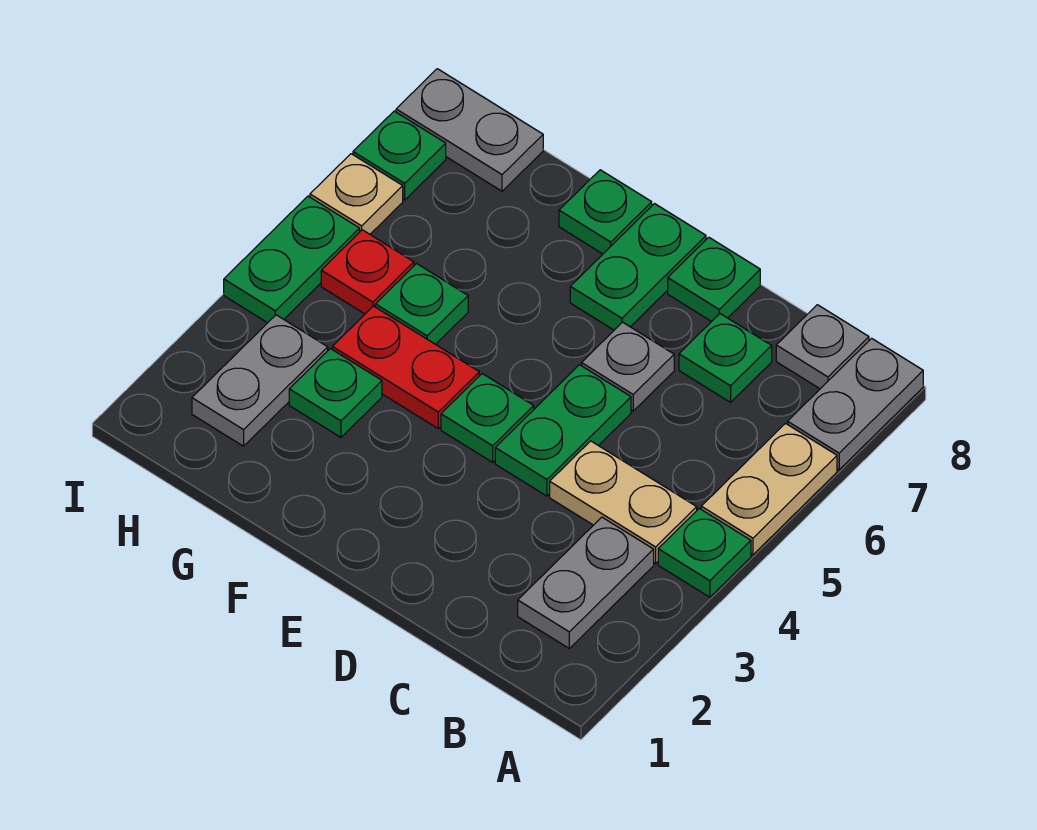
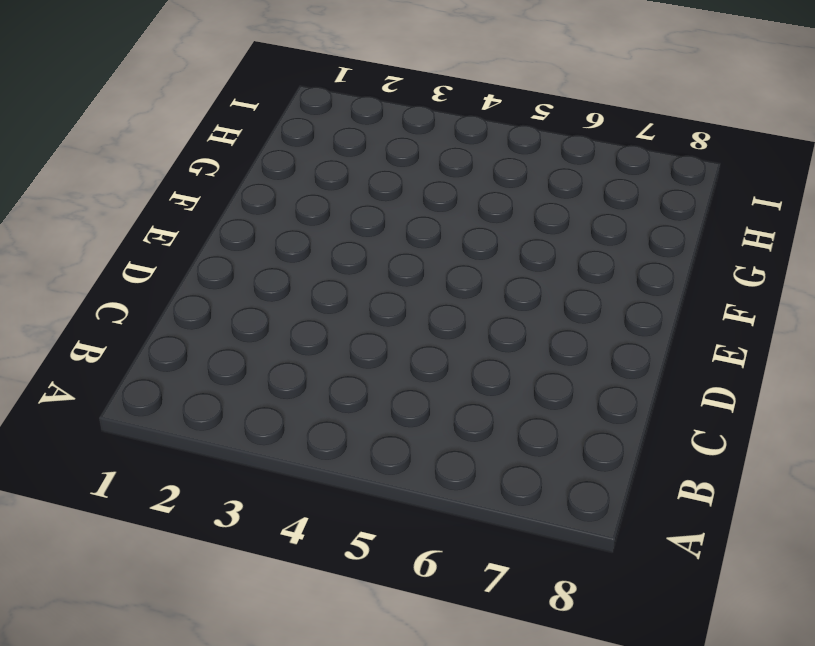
none -> green plate A4 level 1
none -> tan plate A5:A6 level 1
none -> grey plate A7:A8 level 1

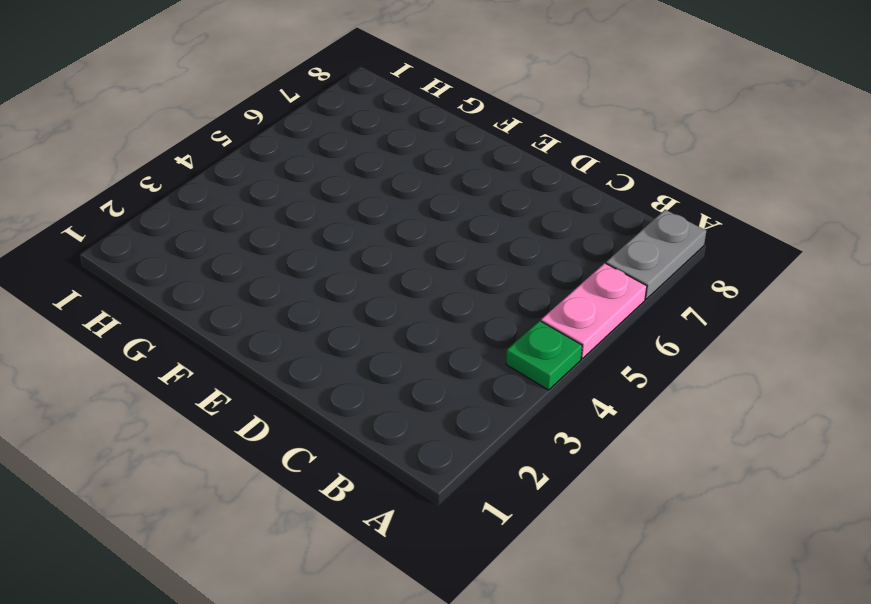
pink plate A5:A6 level 1 -> tan plate A5:A6 level 1
none -> grey plate B2:B3 level 1
none -> tan plate B4:C4 level 1
none -> grey plate B8 level 1

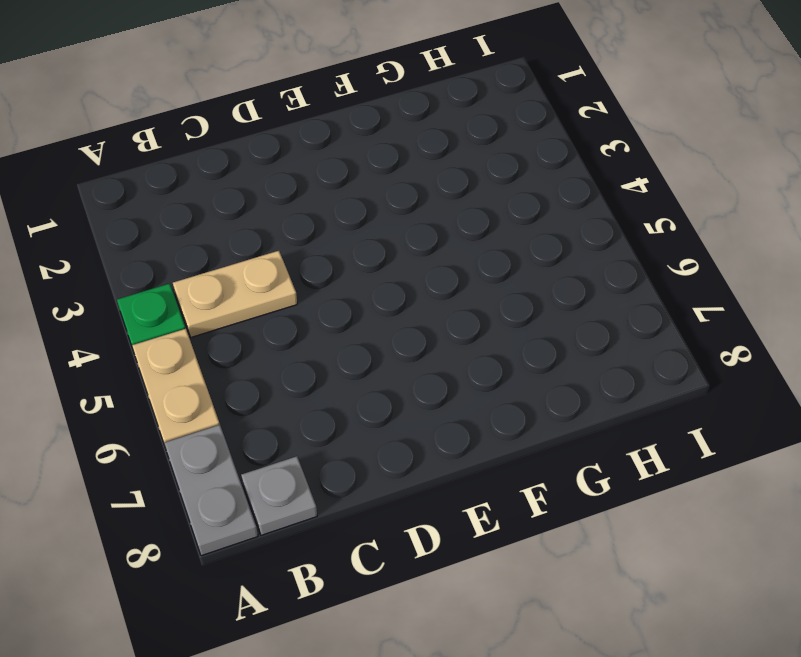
none -> grey plate B2:B3 level 1
none -> green plate C7 level 1
none -> green plate D4:D5 level 1

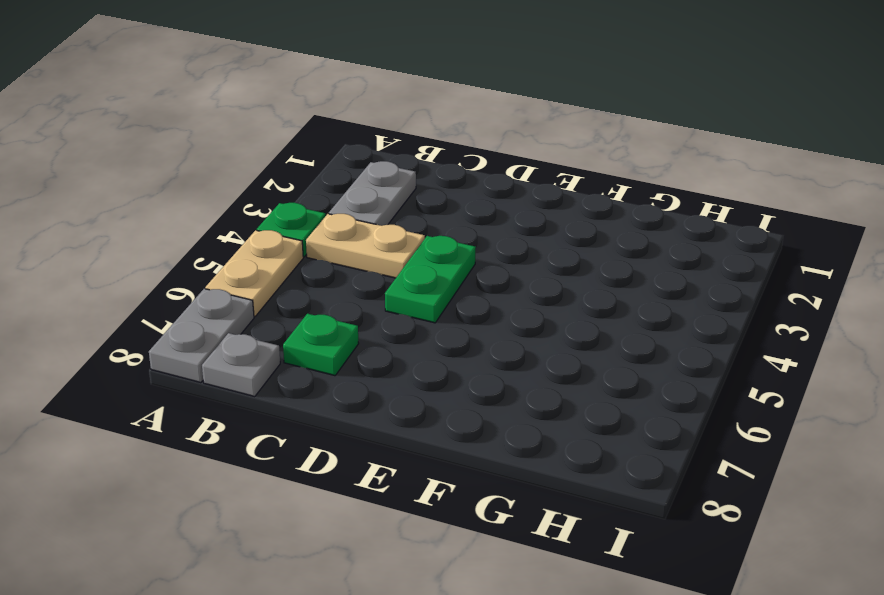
none -> grey plate D6 level 1
none -> green plate D8 level 1
none -> green plate E4 level 1

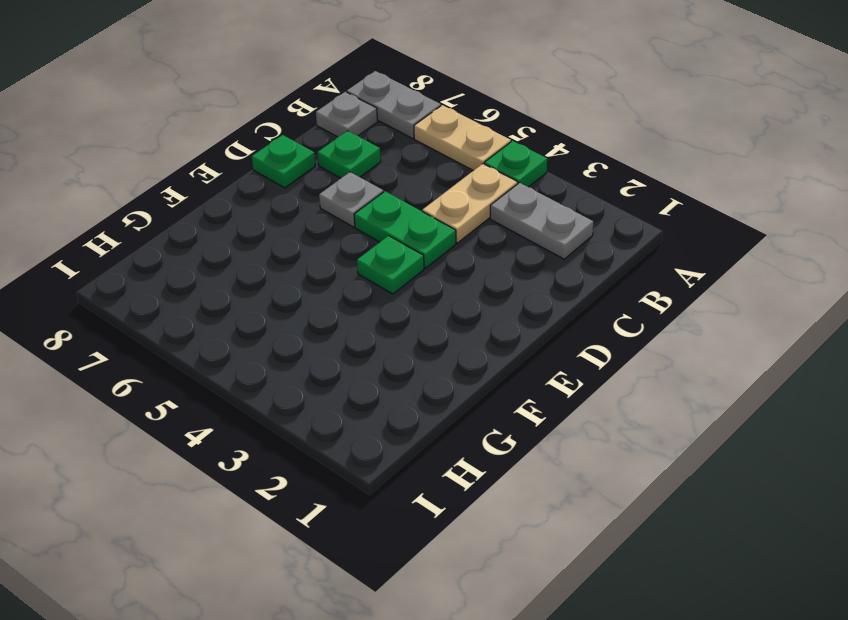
none -> green plate E7:E8 level 1
none -> red plate F4:G4 level 1
none -> green plate F8 level 1

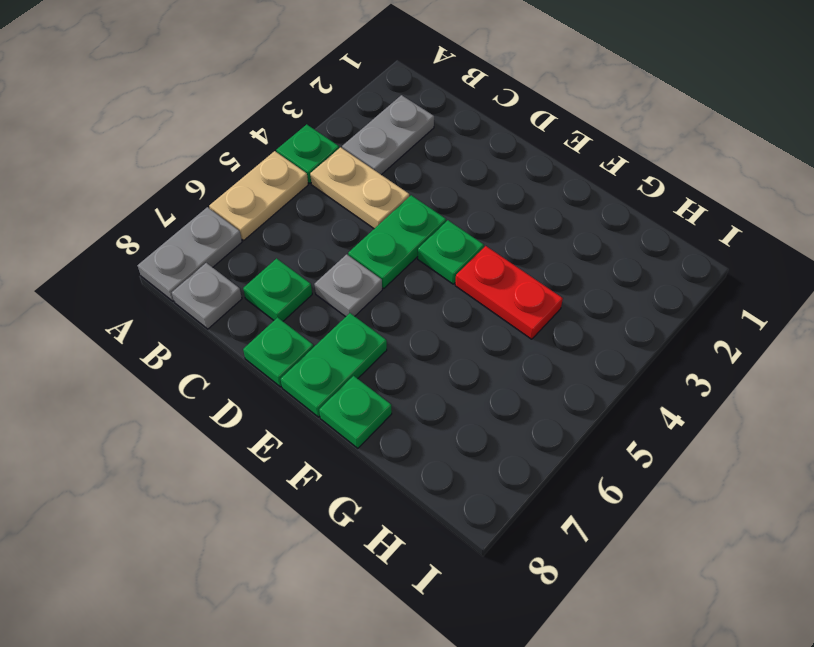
none -> green plate G3 level 1
none -> green plate G5 level 1
none -> grey plate H2:H3 level 1

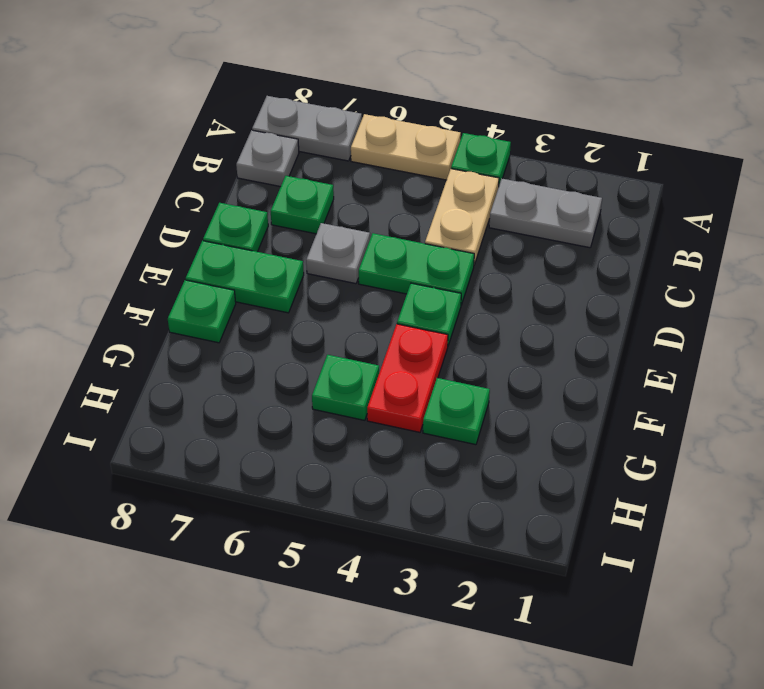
none -> grey plate H2:H3 level 1
none -> red plate H5 level 1
none -> grey plate H8:I8 level 1

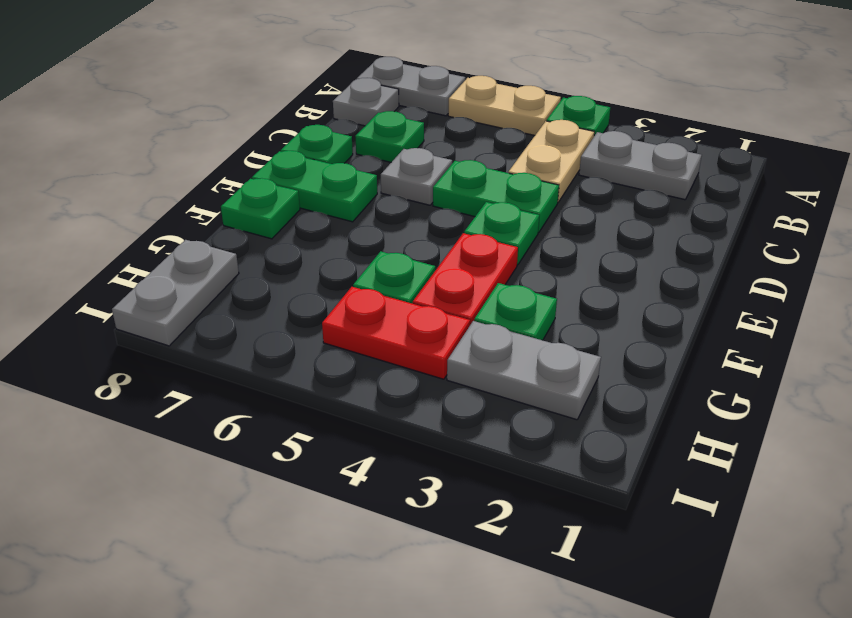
red plate H4:H5 level 1 -> red plate H5 level 1
none -> green plate I4:I5 level 1
none -> tan plate I6 level 1
none -> green plate I7 level 1

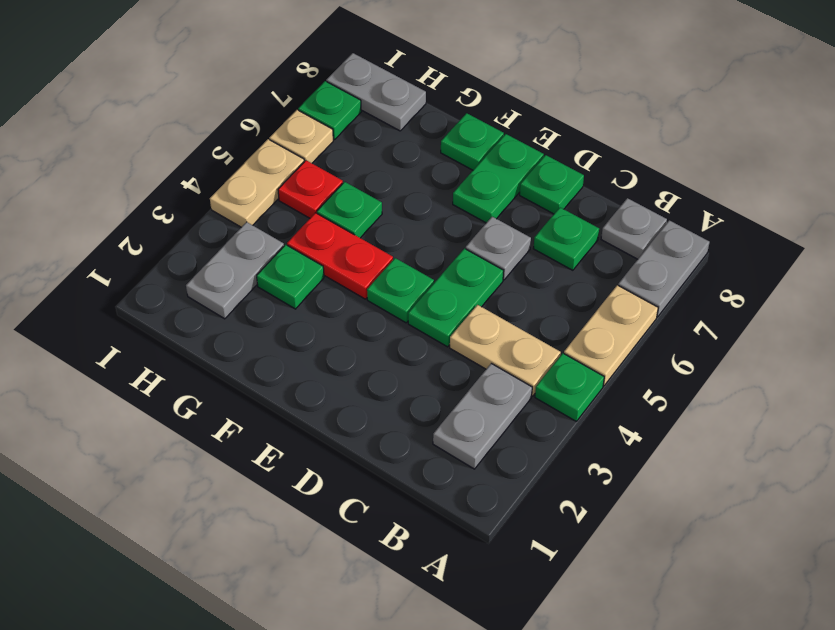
tan plate I4:I5 level 1 -> green plate I4:I5 level 1

